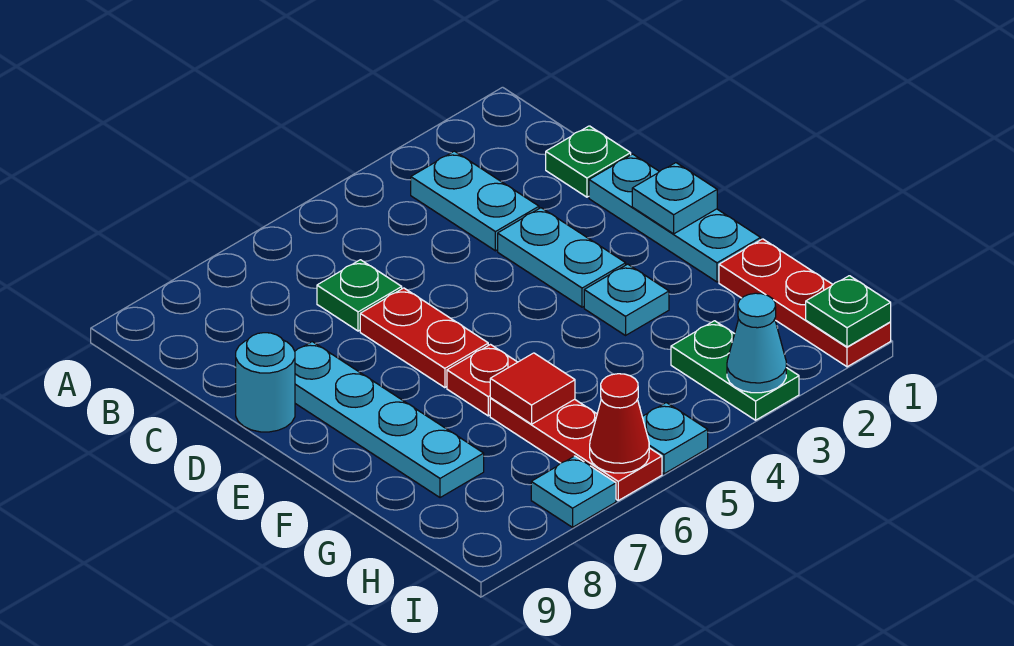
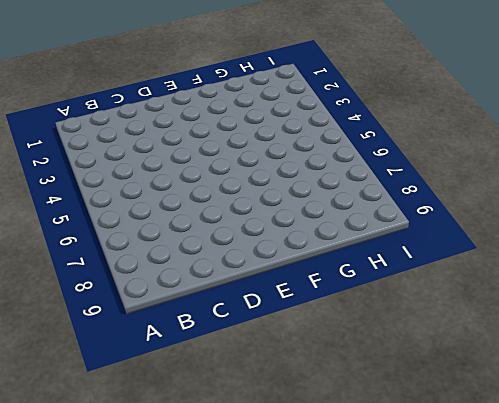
none -> cyan plate B3:C3 level 1
none -> green plate C1 level 1
none -> green plate C6 level 1

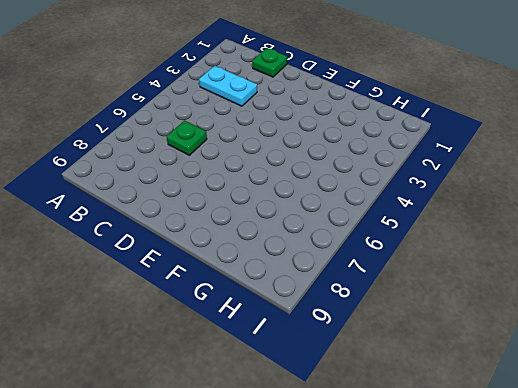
none -> cyan plate D1:F1 level 1
none -> cyan plate D3:E3 level 1
none -> red plate D6:E6 level 1

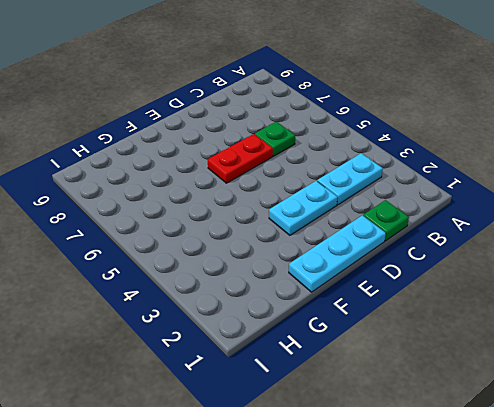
none -> cyan plate D8:G8 level 1
none -> cyan round brick D9 level 1
none -> cyan plate F3 level 1

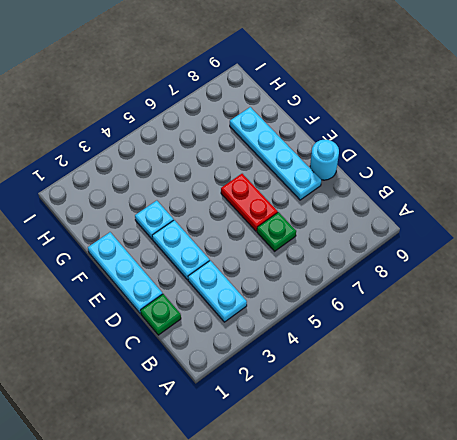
none -> red plate F6 level 1
none -> red plate G1:I1 level 1
none -> red plate G6:I6 level 1

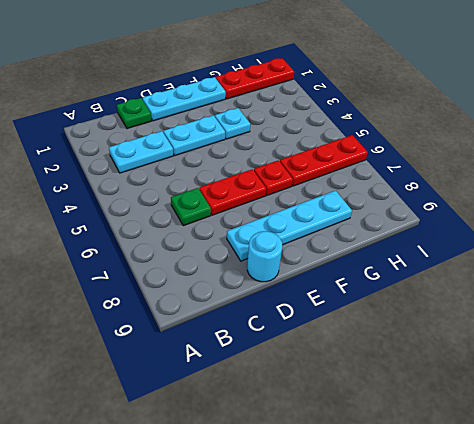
none -> green plate H3:I3 level 1
none -> cyan plate I5 level 1
none -> cyan plate I7 level 1

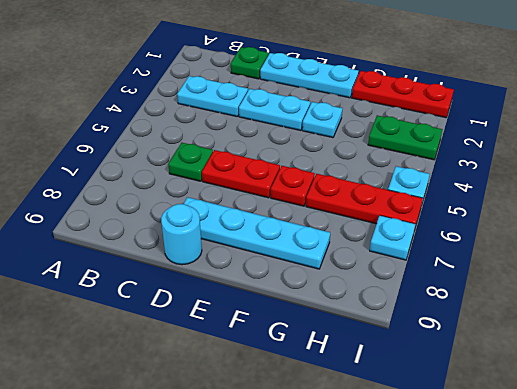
none -> cyan plate E1 level 2
none -> red tile G6 level 2
none -> green plate I1 level 2

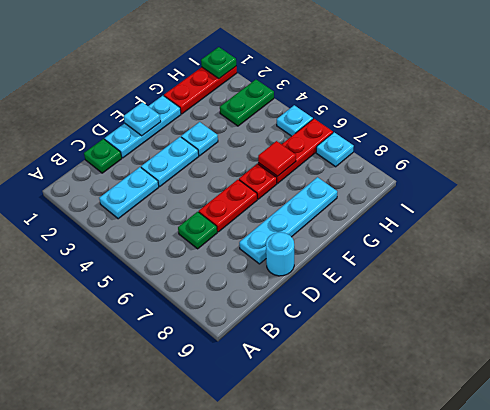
none -> cyan cone I3 level 2
none -> red cone I6 level 2

